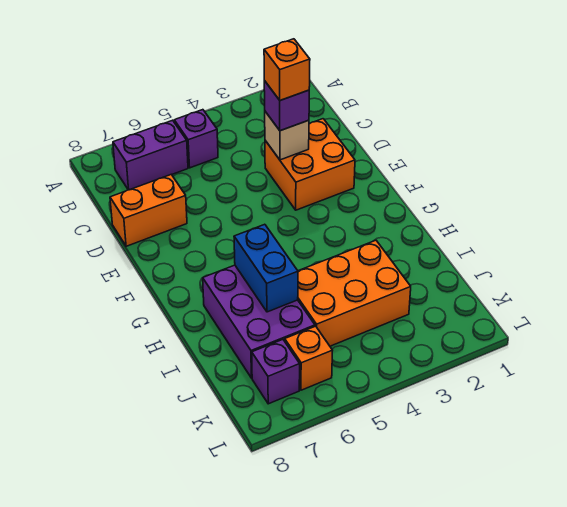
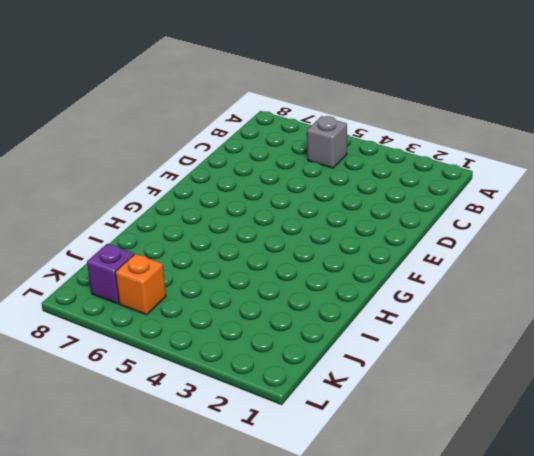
grey brick B5 level 1 -> purple brick B5 level 1
none -> purple brick B6:B7 level 1
none -> orange brick D2:E3 level 1
none -> orange brick D7:D8 level 1

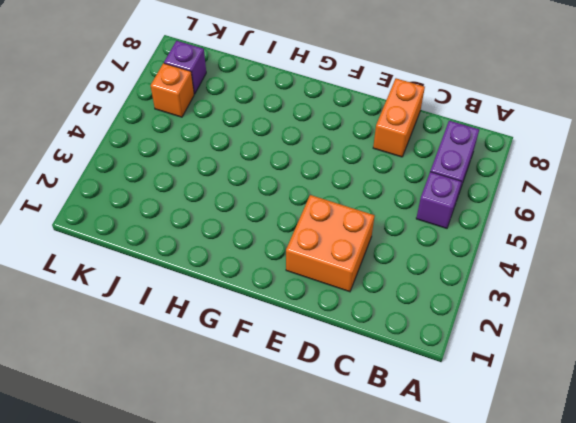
none -> purple brick H6:J7 level 1
none -> orange brick I3:J5 level 1
none -> tan brick D3 level 2

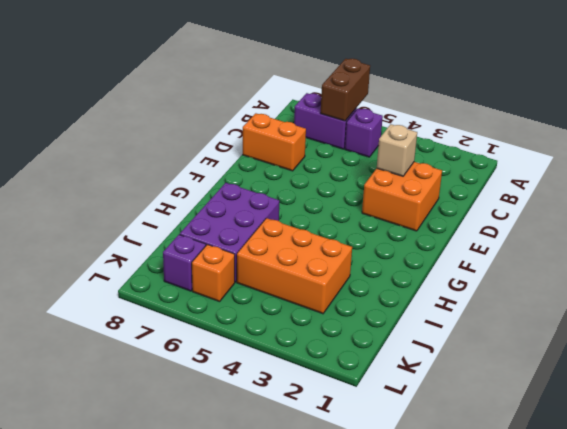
brown brick A6:B6 level 2 -> none
none -> blue brick H6:I6 level 2
none -> purple brick D3 level 3
none -> orange brick D3 level 4

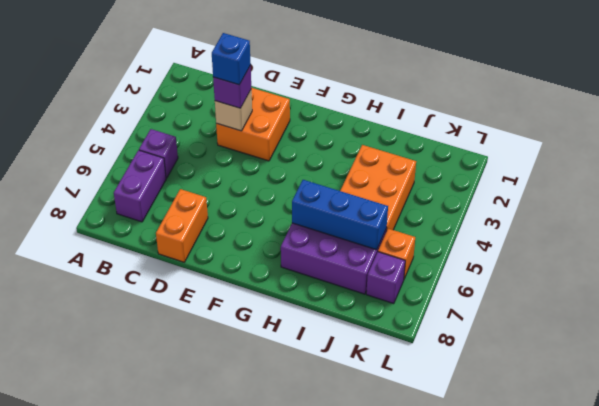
blue brick D3 level 4 -> orange brick D3 level 4
blue brick H6:J6 level 2 -> blue brick H6:I6 level 2

